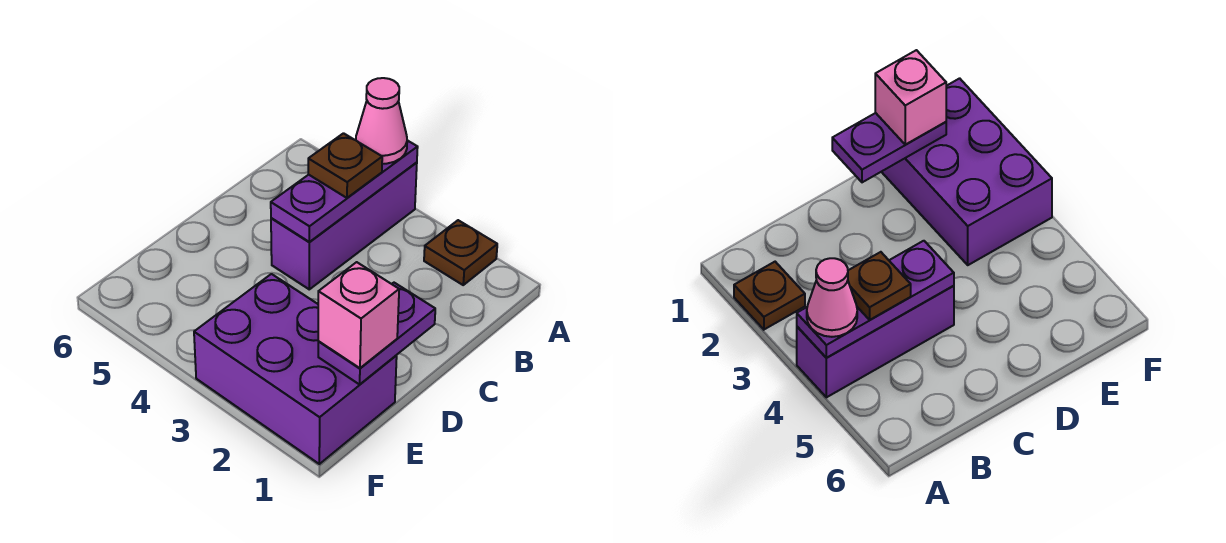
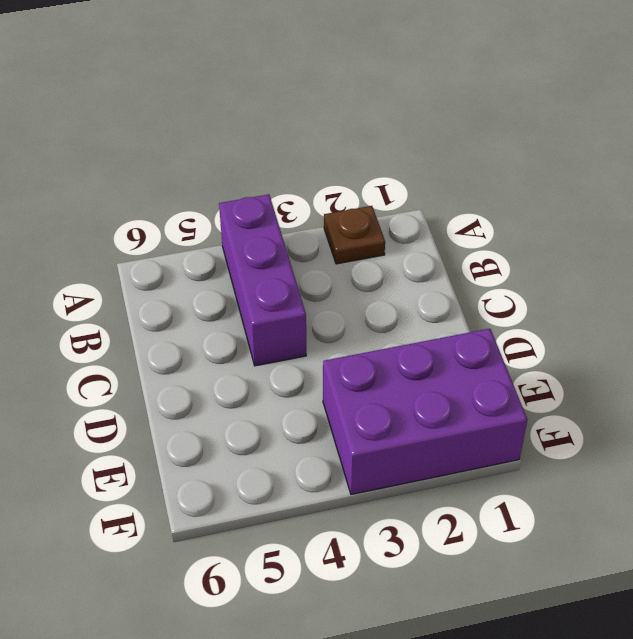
none -> purple plate A4:C4 level 2
none -> purple plate D1:E1 level 2

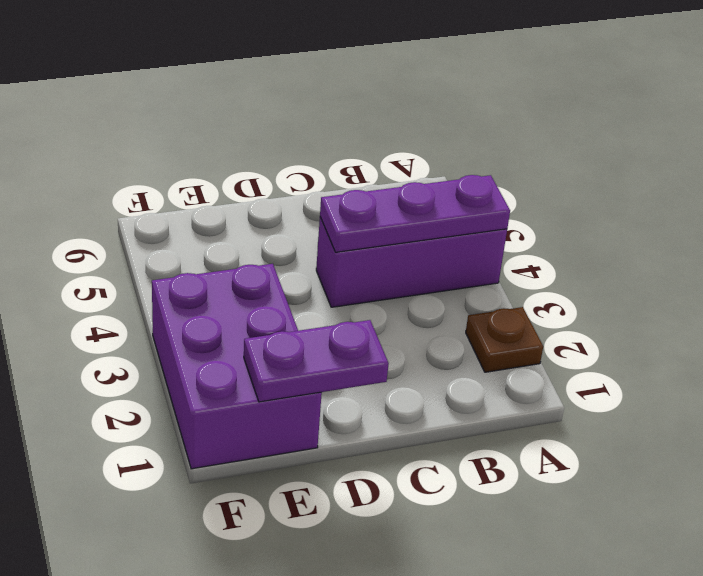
none -> pink cone A4 level 3
none -> brown plate B4 level 3

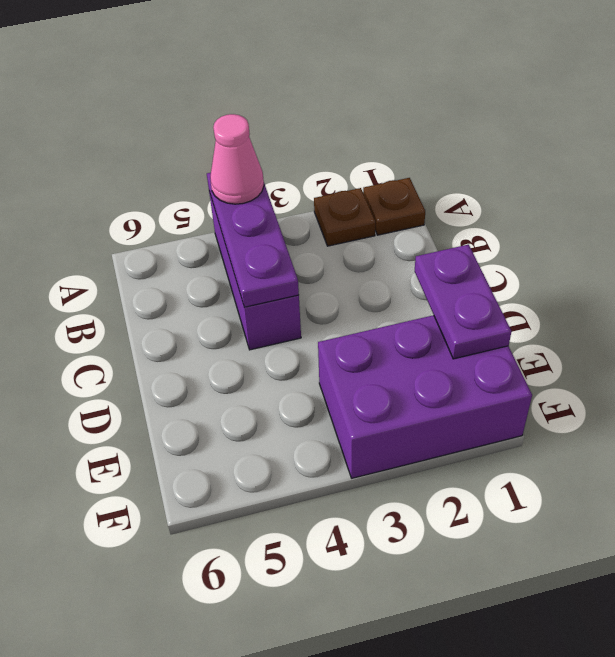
brown plate A1 level 1 -> brown plate B4 level 3
none -> pink brick E1 level 3

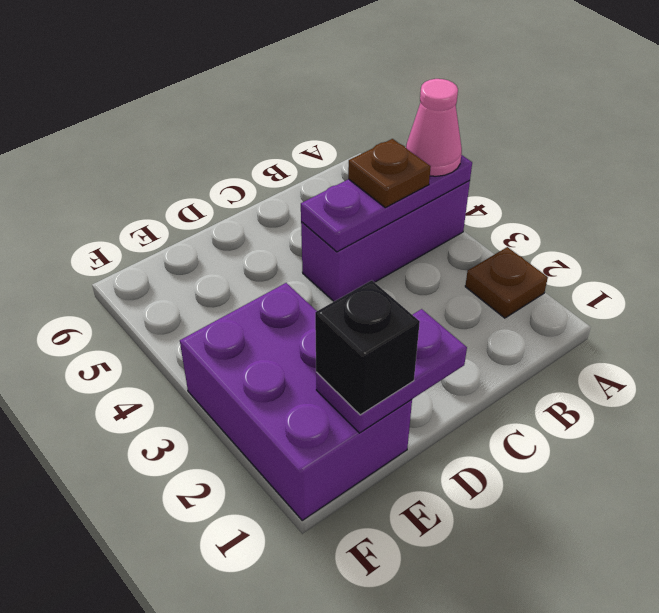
black brick E1 level 3 -> pink brick E1 level 3

